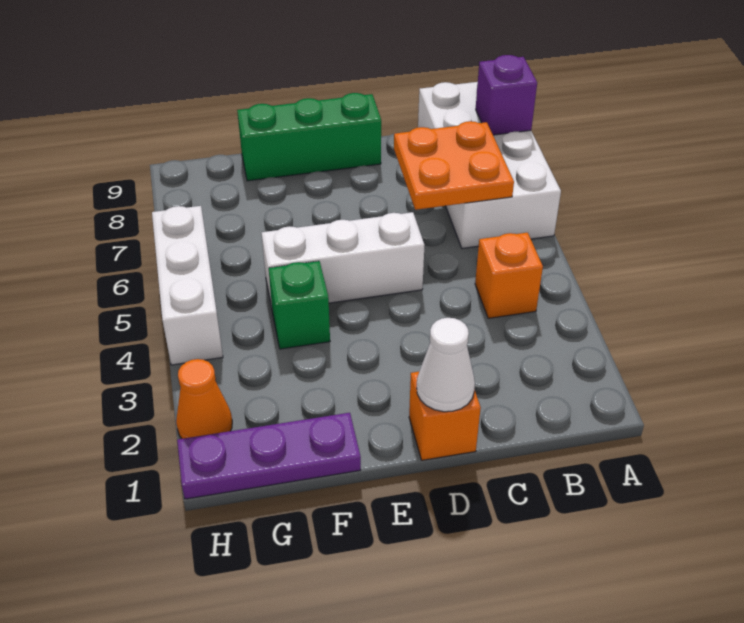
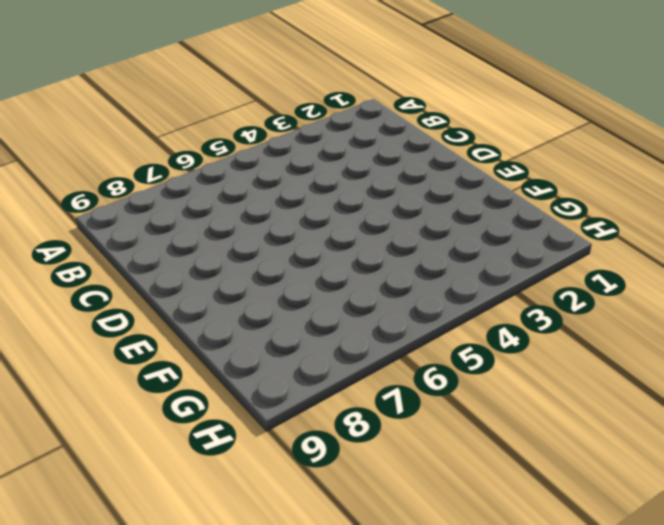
none -> white brick A6:B9 level 1
none -> orange brick B4 level 1
none -> orange brick D1 level 1

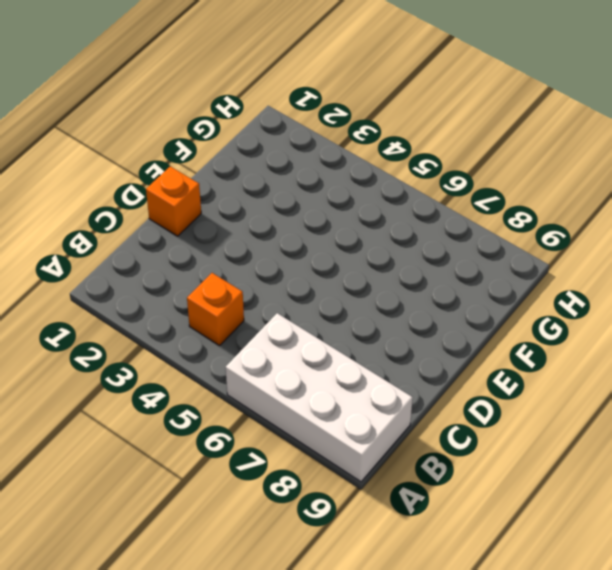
none -> white brick D5:F5 level 1
none -> green brick D9:F9 level 1
none -> purple plate F1:H1 level 1

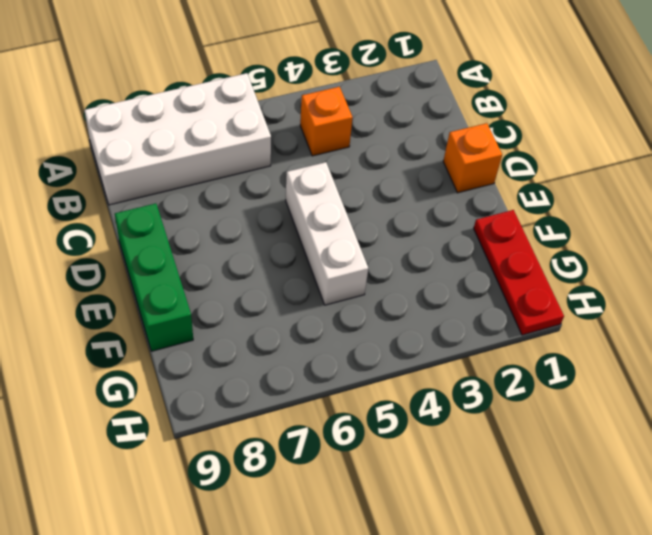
red plate F1:H1 level 1 -> purple plate F1:H1 level 1
none -> green brick F4 level 1
none -> orange cone H2 level 1
none -> white brick H4:H6 level 1

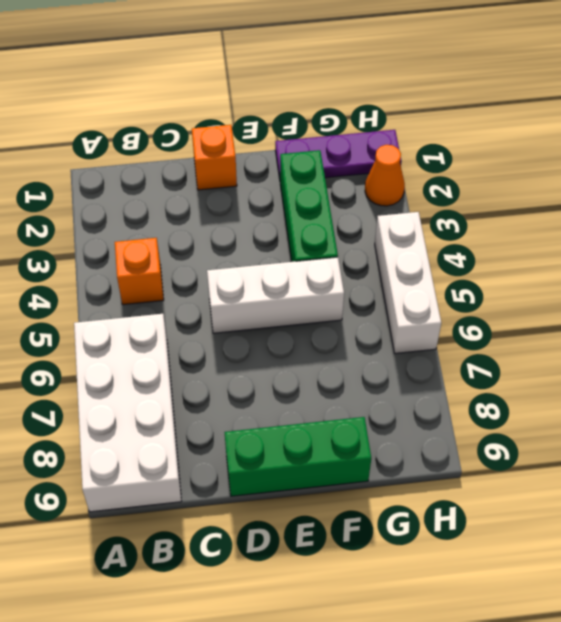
green brick F2:F4 level 1 -> green brick F4 level 1
none -> purple brick A8 level 2
none -> orange plate B6:C7 level 2
none -> white cone D1 level 2

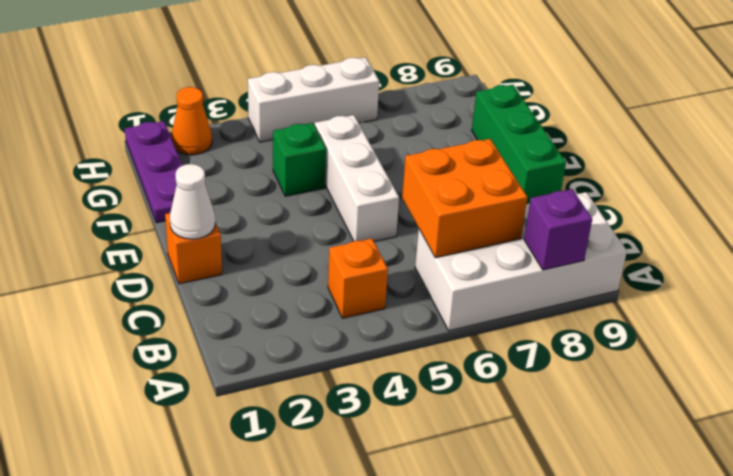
orange brick B6:C7 level 2 -> orange plate B6:C7 level 2

